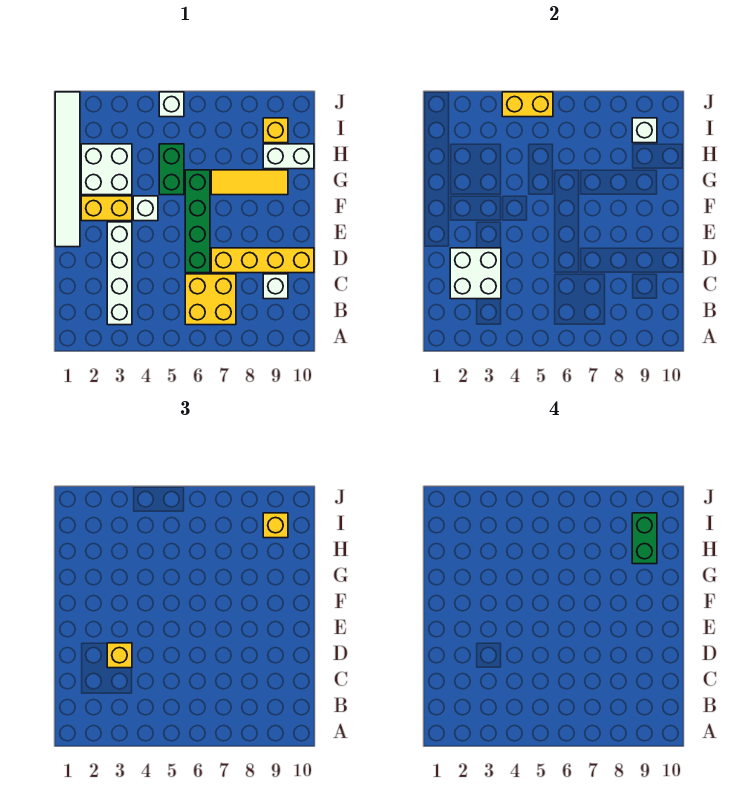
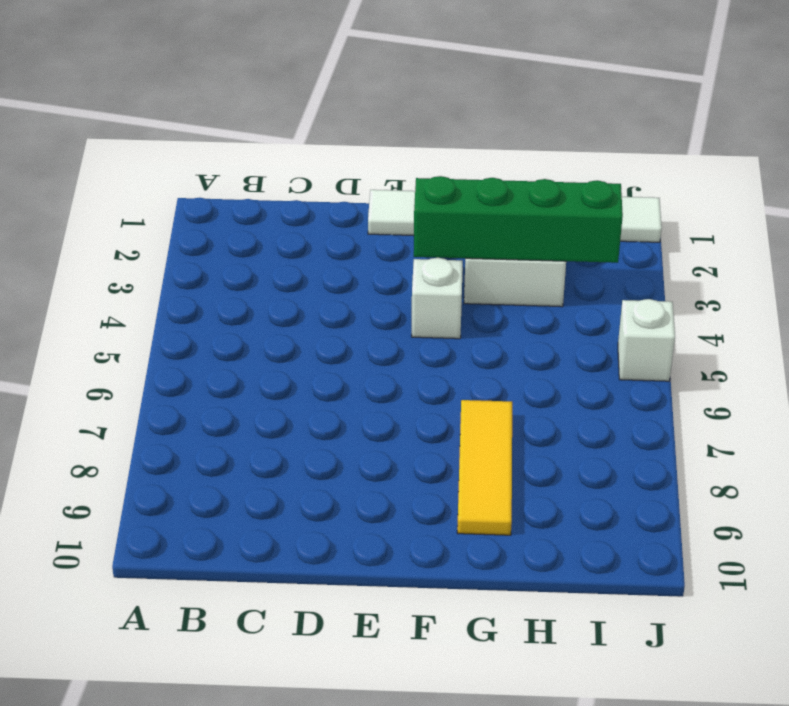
green brick F3:I3 level 2 -> green brick D6:G6 level 1
none -> white brick B3:E3 level 1
none -> yellow brick B6:C7 level 1
none -> white brick C9 level 1

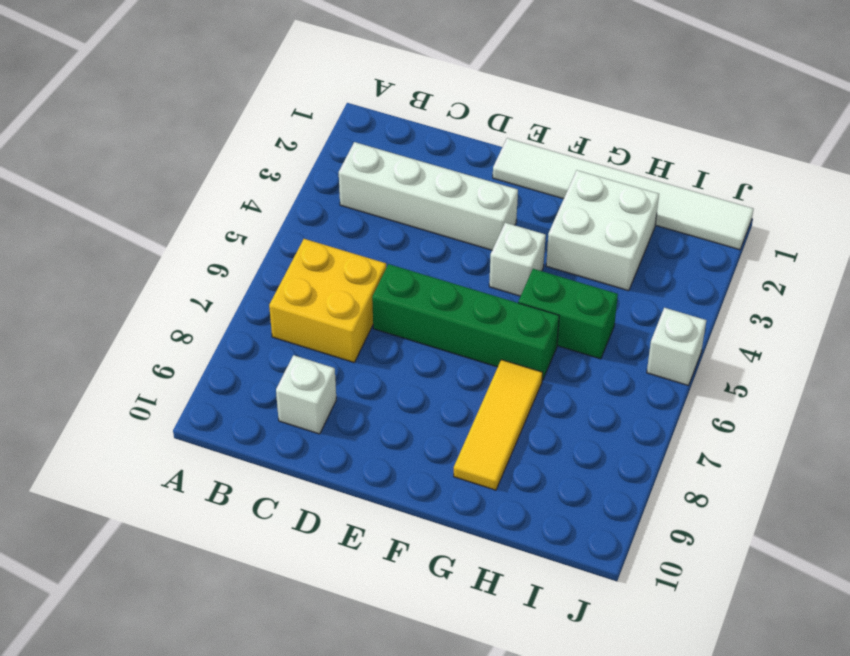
none -> yellow brick D7:D10 level 1
none -> yellow brick F2:F3 level 1
none -> white brick H9:H10 level 1

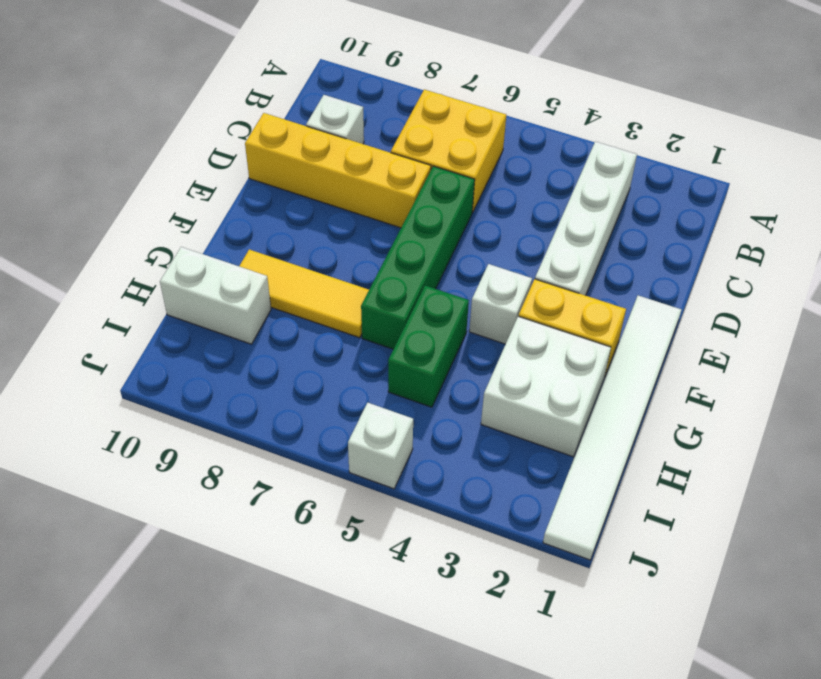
none -> yellow brick I9 level 1
none -> white brick C2:D3 level 2
none -> white brick I9 level 2

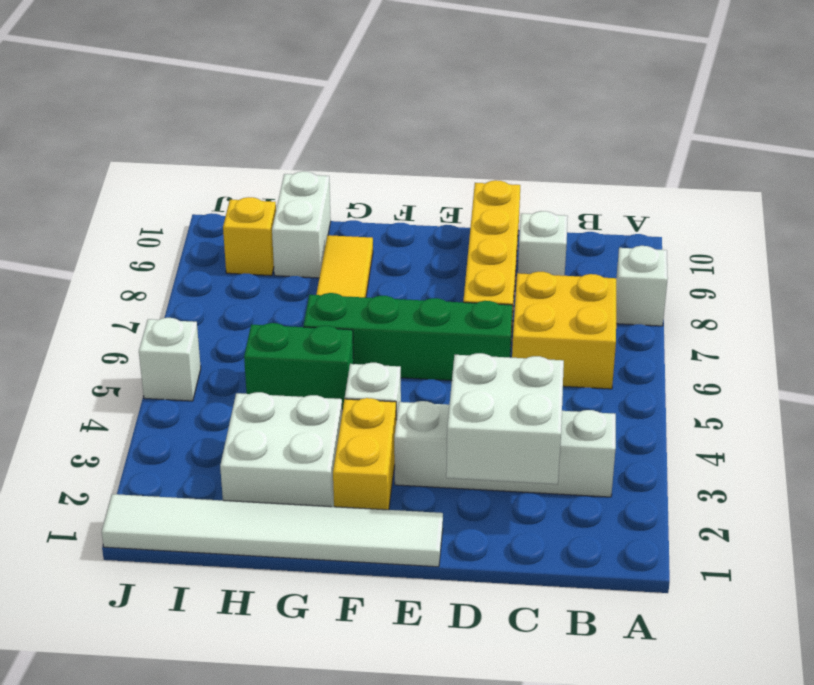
white brick A8 level 1 -> white brick I9 level 2
none -> yellow brick J4:J5 level 2
none -> yellow brick D3 level 3
none -> yellow brick I9 level 3

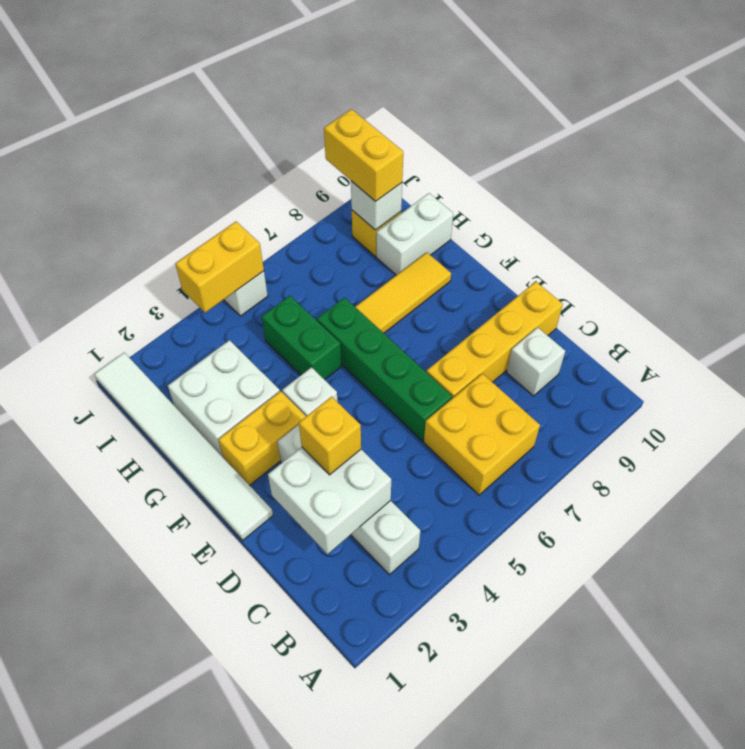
yellow brick I9:J9 level 3 -> yellow brick I9 level 3
none -> green brick H9:I9 level 4

